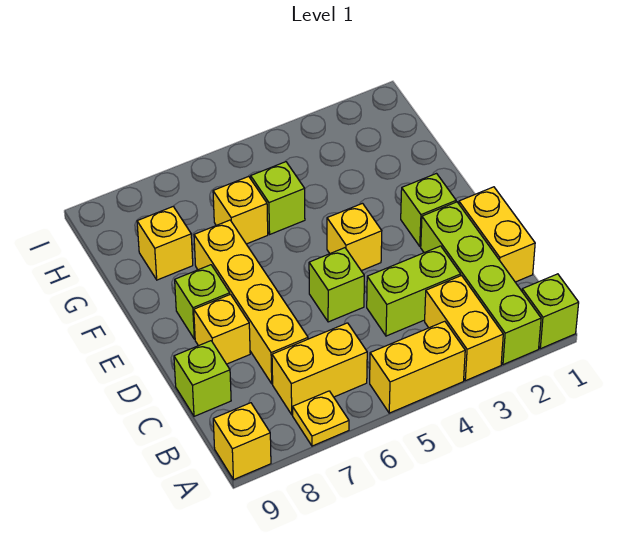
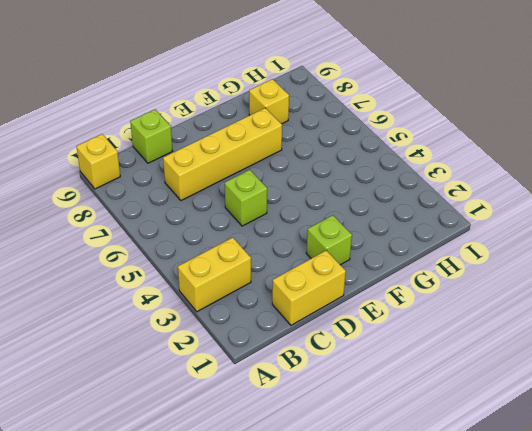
none -> lime brick A1 level 1
none -> lime brick A2:D2 level 1
none -> yellow brick A4:A5 level 1

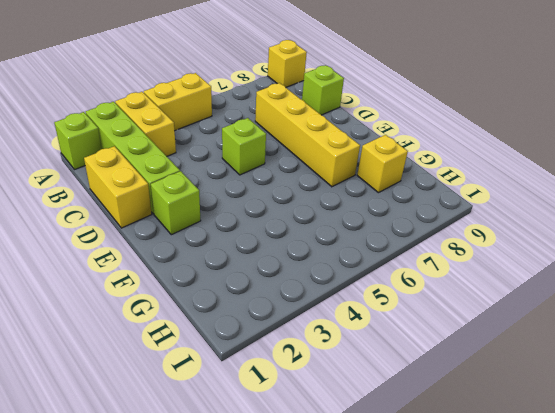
none -> yellow plate A7 level 1
none -> yellow brick B6:B7 level 1
none -> lime brick C3:C4 level 1

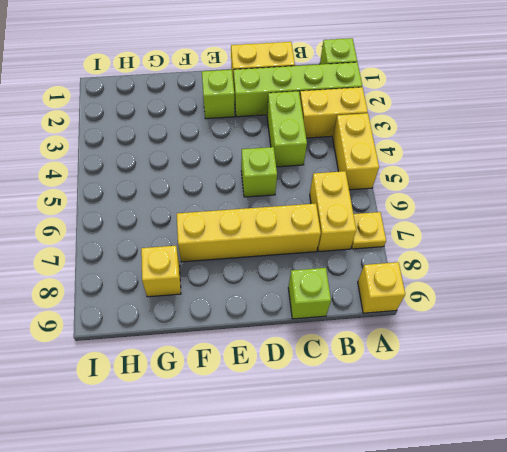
none -> yellow brick D8 level 1
none -> yellow brick E4 level 1
none -> lime brick E8 level 1

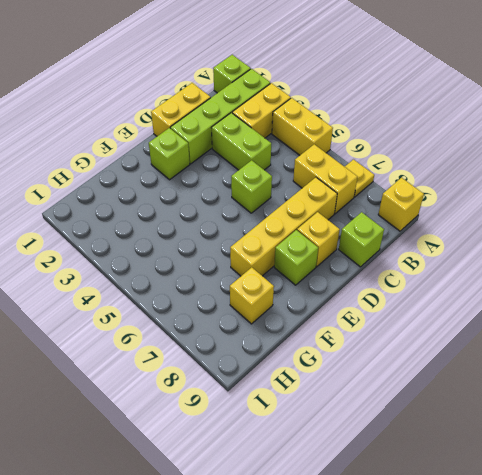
none -> yellow brick E4 level 1
none -> lime brick G5 level 1
none -> yellow brick G6 level 1

